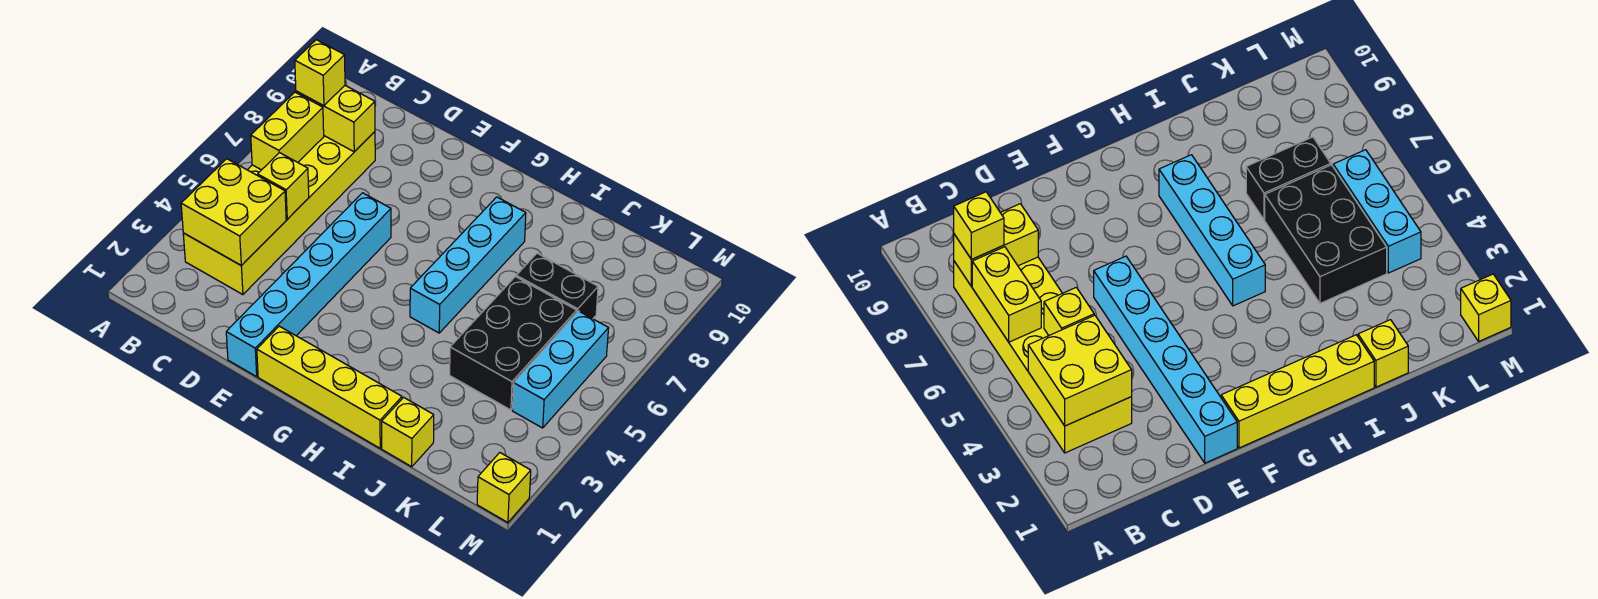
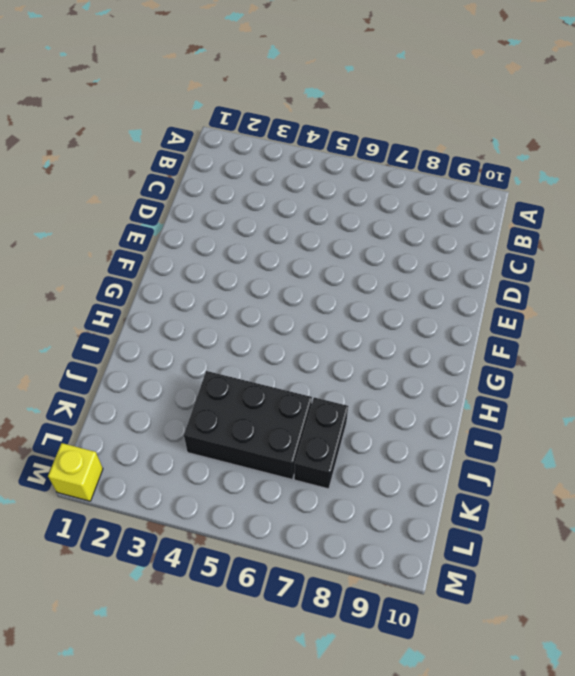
none -> yellow brick B3:C8 level 1
none -> cyan brick E1:E6 level 1
none -> yellow brick F1:I1 level 1

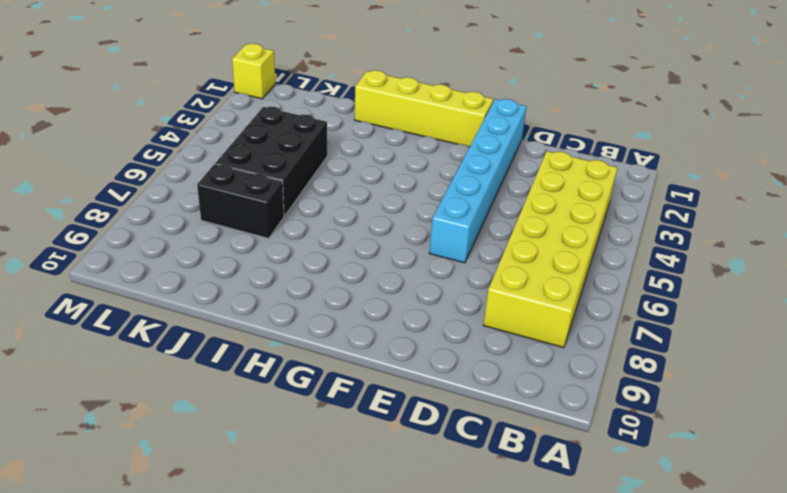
none -> cyan brick H5:H8 level 1
none -> yellow brick J1 level 1
none -> cyan brick L4:L6 level 1

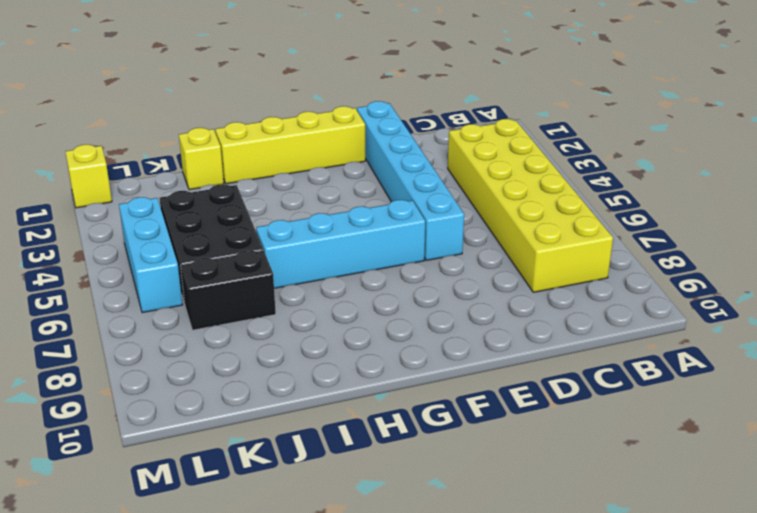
cyan brick F6:I6 level 1 -> cyan brick H5:H8 level 1
none -> yellow brick B3:C4 level 2
none -> yellow brick B6:B7 level 2
none -> yellow brick B8:C8 level 2

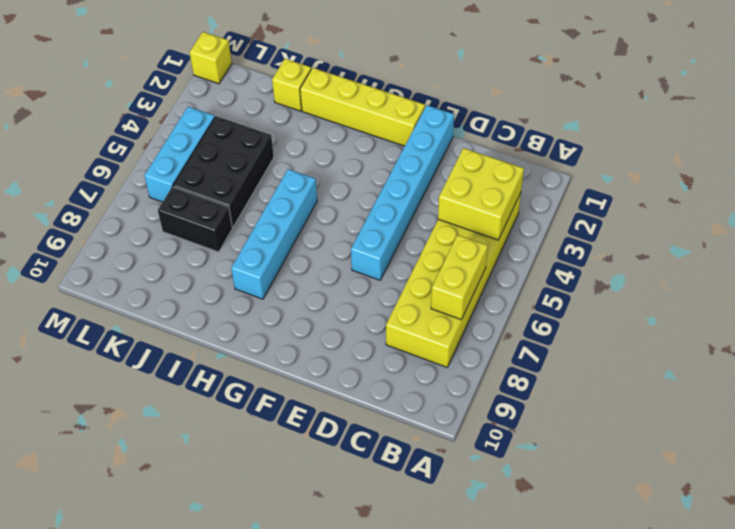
none -> yellow brick B8:C8 level 2
none -> yellow brick C5 level 2
none -> yellow brick B8 level 3

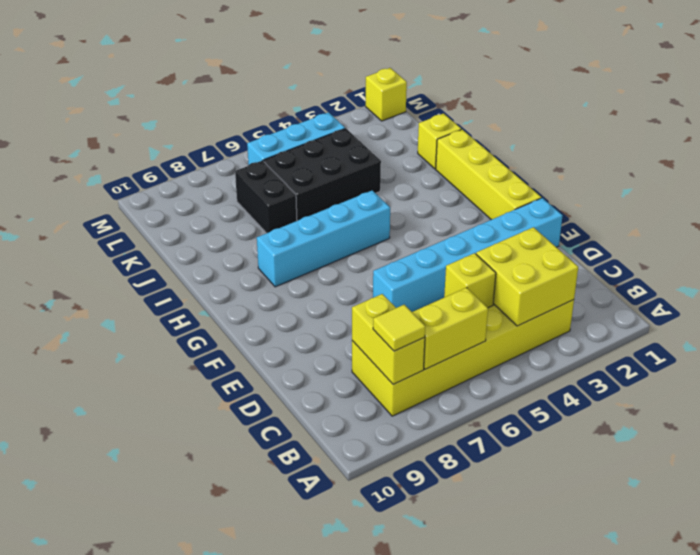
yellow tile B8 level 3 -> yellow brick B8 level 3

